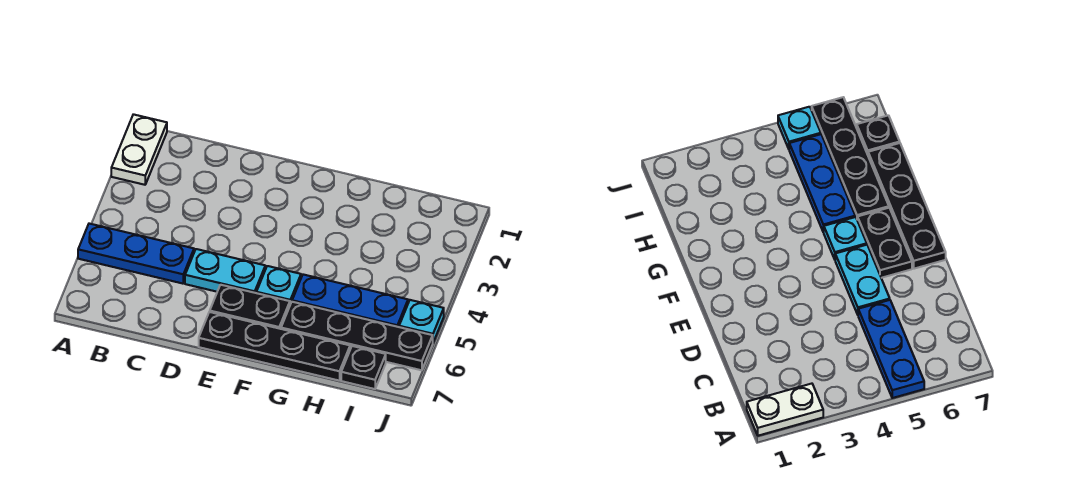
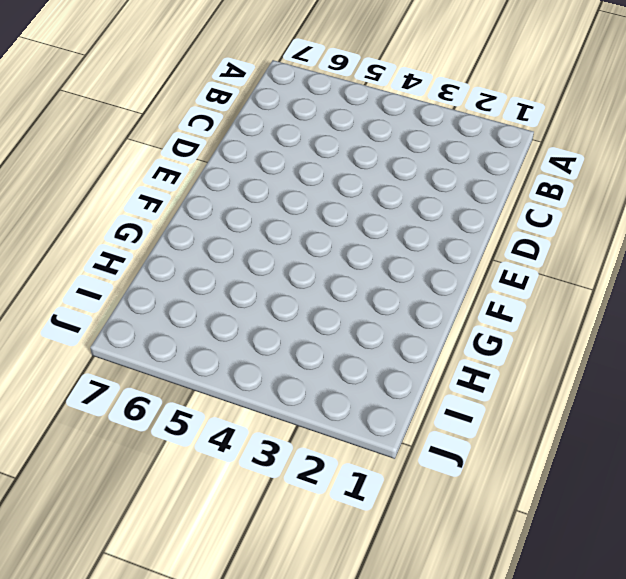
none -> white plate A1:A2 level 1
none -> blue plate A5:C5 level 1

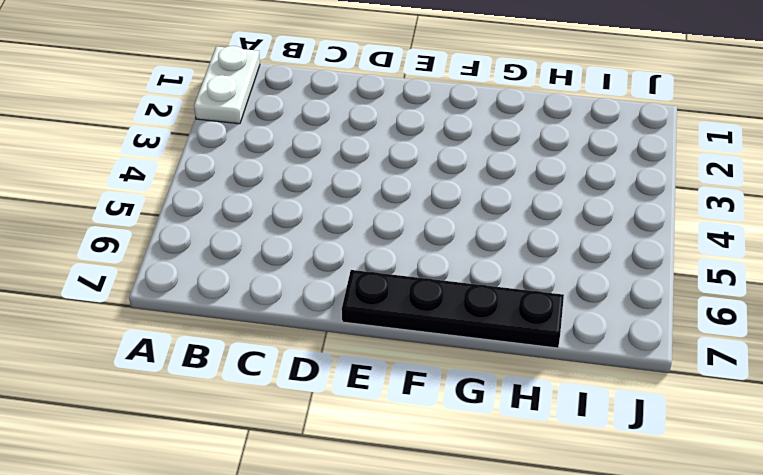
none -> blue plate A5:C5 level 1
none -> cyan plate D5:E5 level 1

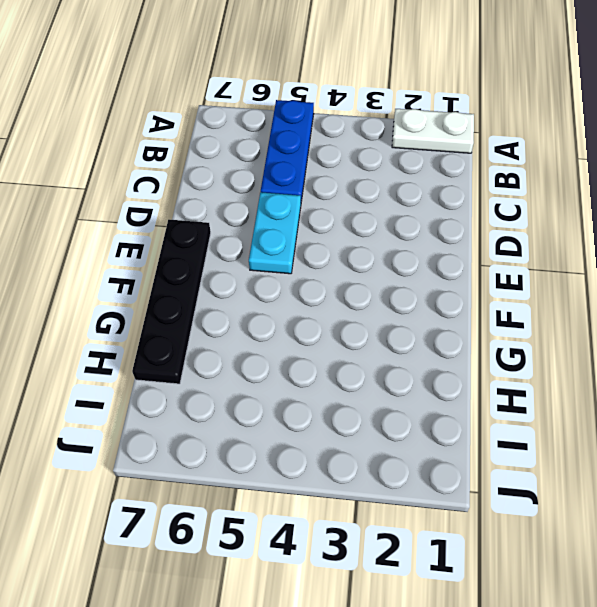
none -> black plate E6:F6 level 1
none -> cyan plate F5 level 1

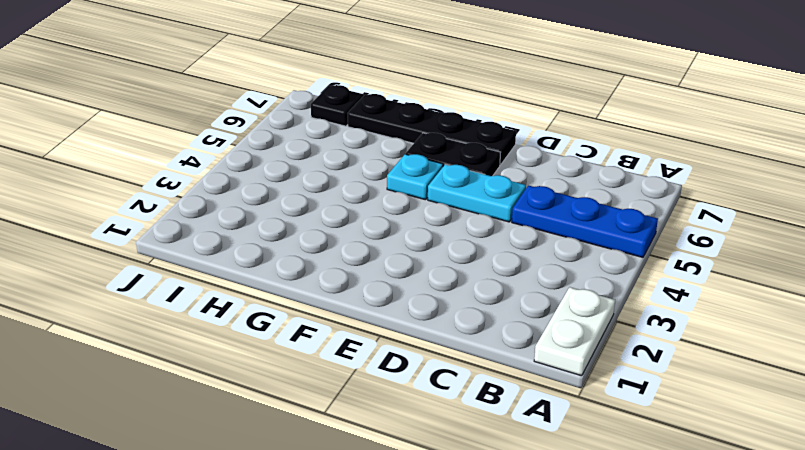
none -> blue plate G5:I5 level 1
none -> black plate G6:J6 level 1

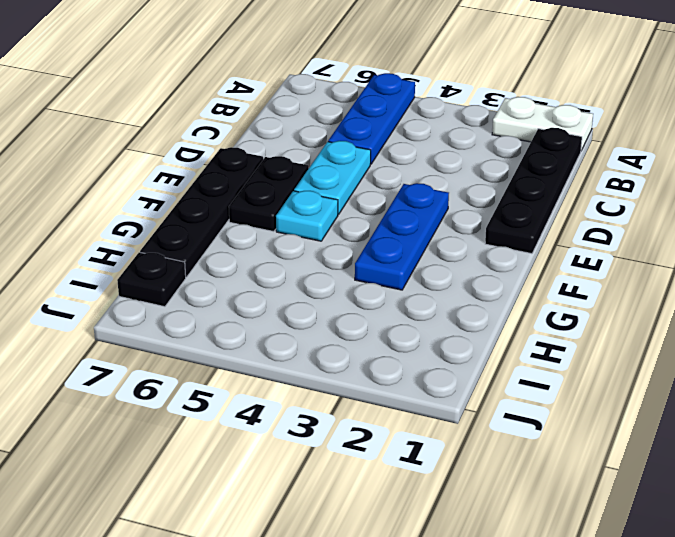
black plate B1:E1 level 1 -> black plate G6:J6 level 1
blue plate E3:G3 level 1 -> blue plate G5:I5 level 1
none -> cyan plate J5 level 1

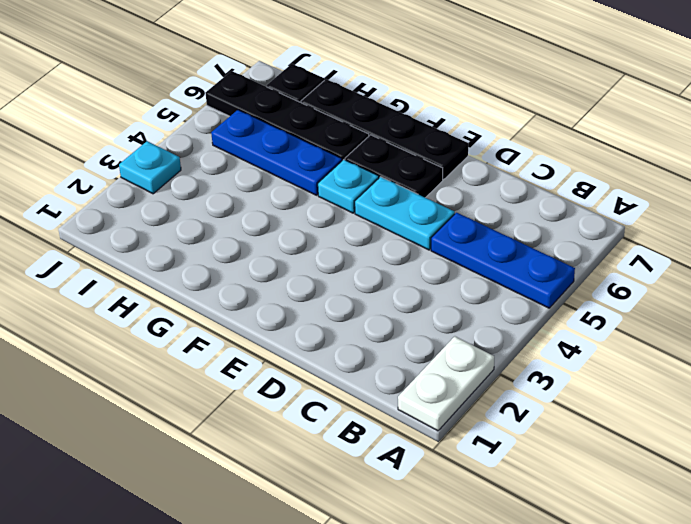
cyan plate J3 level 1 -> cyan plate J5 level 1

